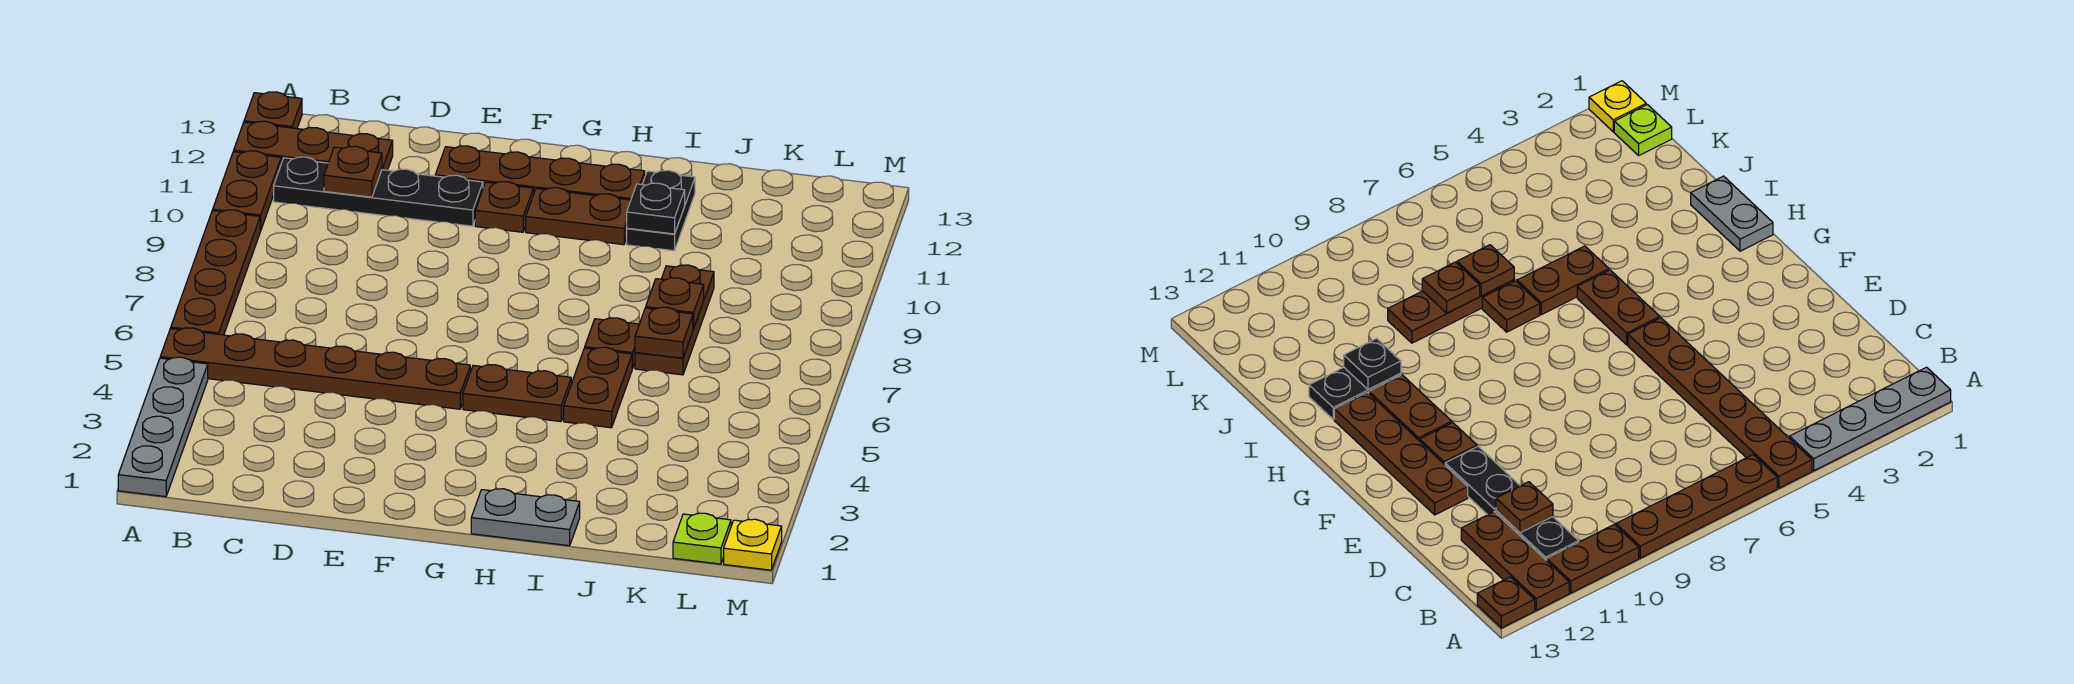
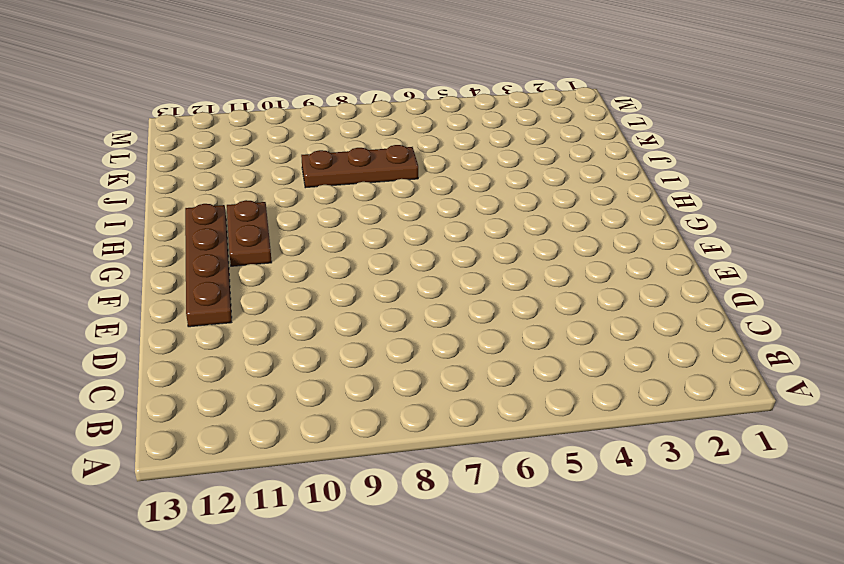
none -> grey plate A1:A4 level 1
none -> brown plate A5:F5 level 1
none -> brown plate A6:A9 level 1

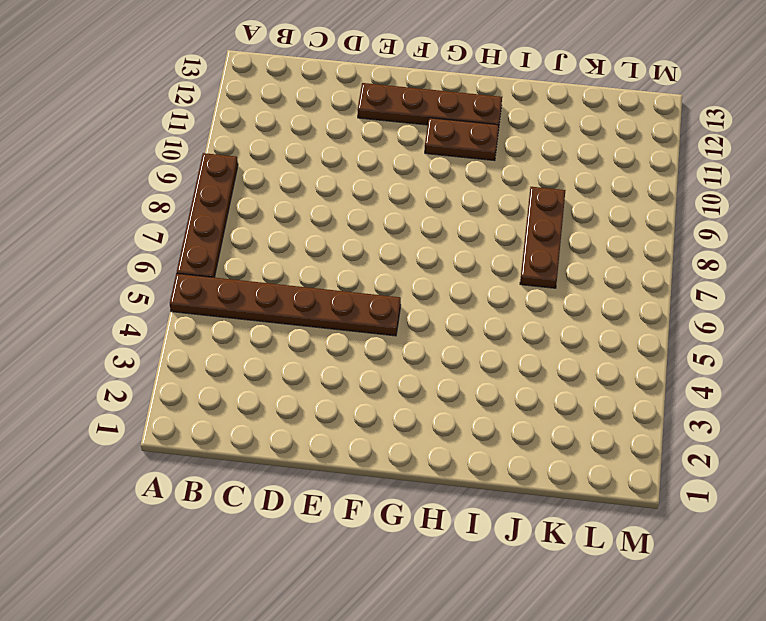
none -> grey plate A1:A4 level 1
none -> brown plate A10:A11 level 1
none -> brown plate A12:C12 level 1

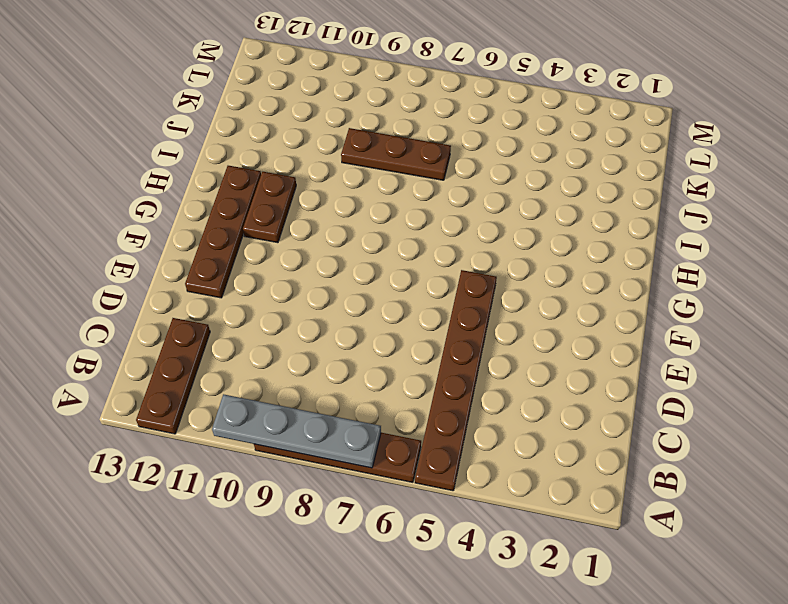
grey plate A7:A10 level 2 -> grey plate A1:A4 level 1
none -> brown plate A10:A11 level 1
none -> brown plate A13 level 1
none -> black plate B11:E11 level 1

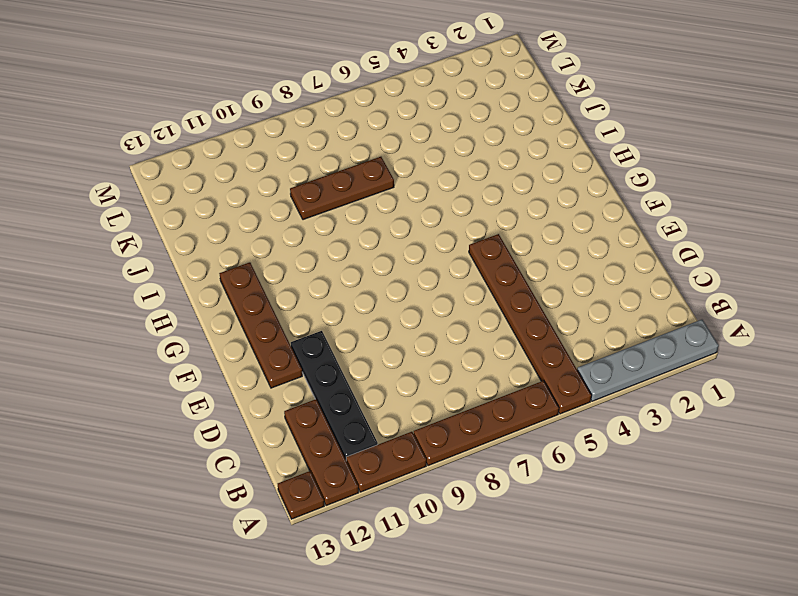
none -> brown plate F11 level 1
none -> brown plate G5:H5 level 1
none -> brown plate G11:H11 level 1

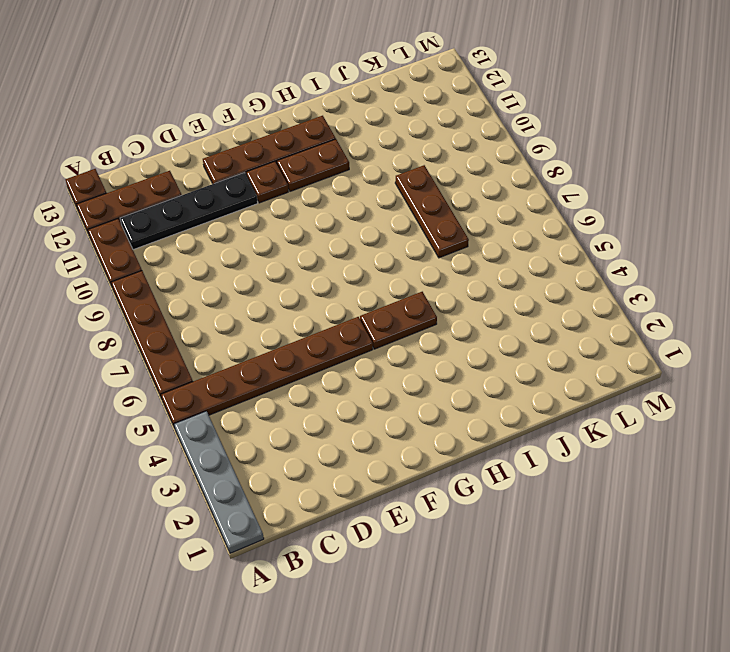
none -> grey plate H1:I1 level 1
none -> brown plate I5:I6 level 1
none -> brown plate I7 level 1

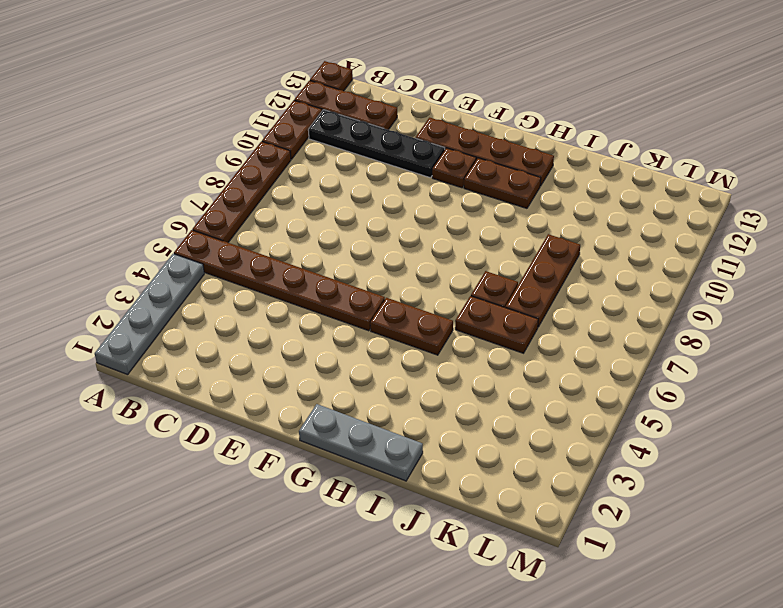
grey plate G1:I1 level 1 -> grey plate H1:I1 level 1
brown plate I6:J6 level 1 -> brown plate I5:I6 level 1
none -> black plate I11:I12 level 1
none -> lime plate L1 level 1
none -> yellow plate M1 level 1

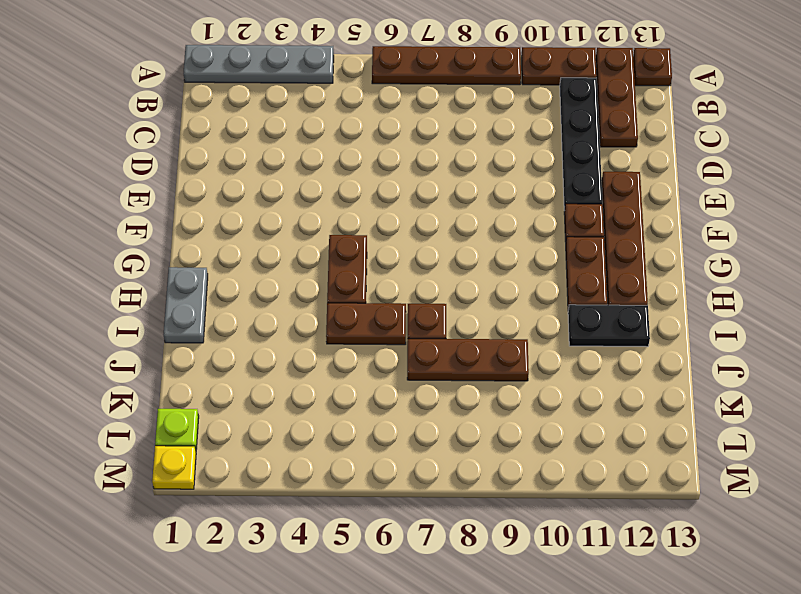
none -> brown plate A5:F5 level 1
none -> brown plate C11 level 2
none -> black plate I11 level 2

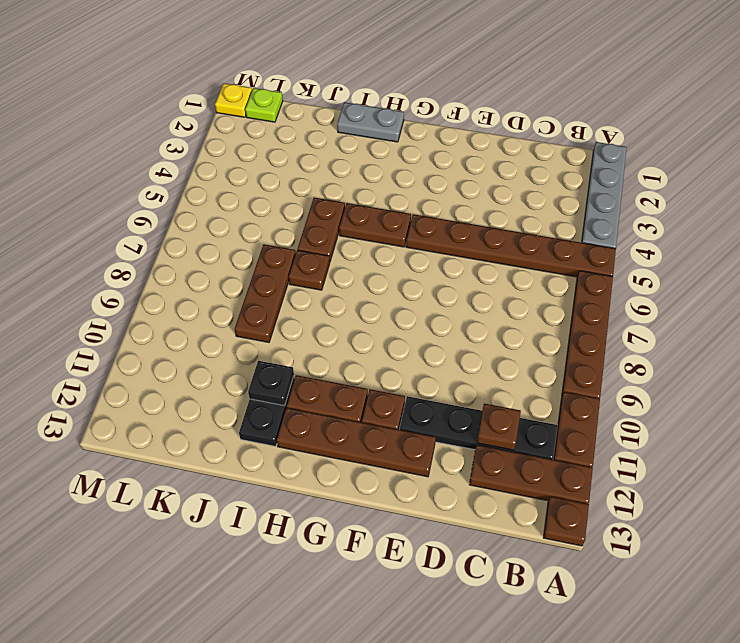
none -> brown plate J7 level 2
none -> brown plate J8 level 2

